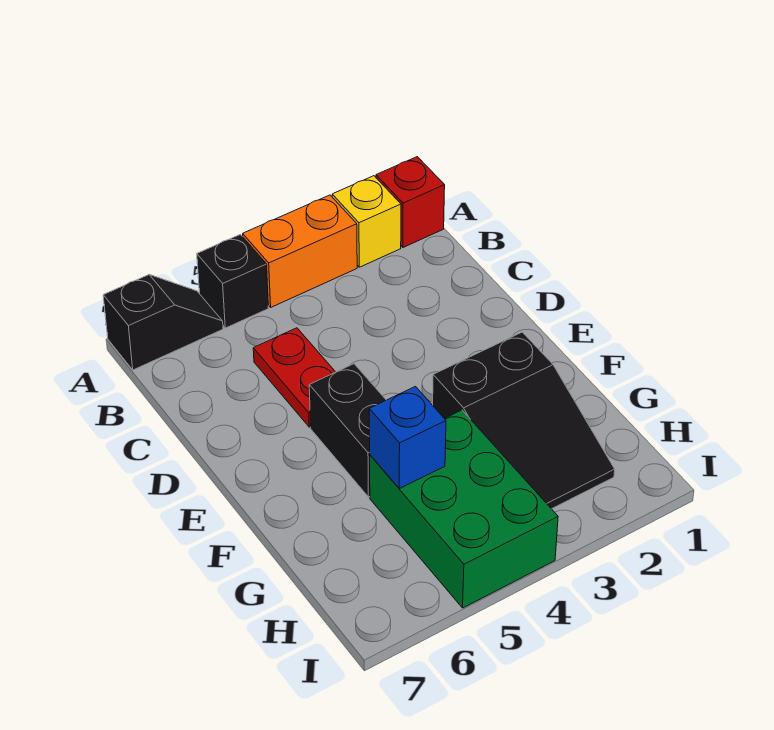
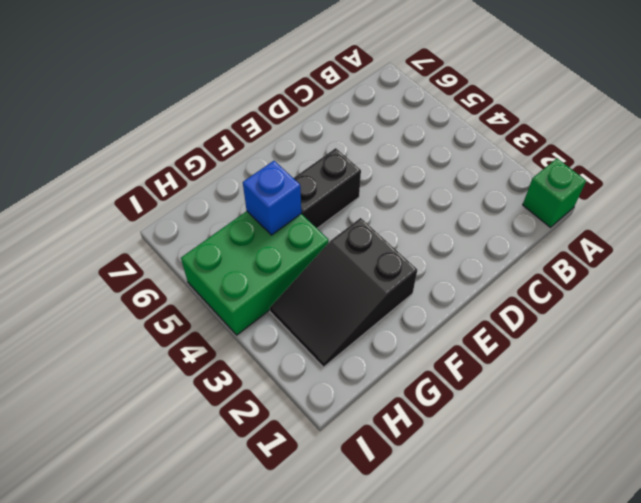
green brick A1 level 1 -> red brick A1 level 1
none -> yellow brick A2 level 1
none -> orange brick A3:A4 level 1

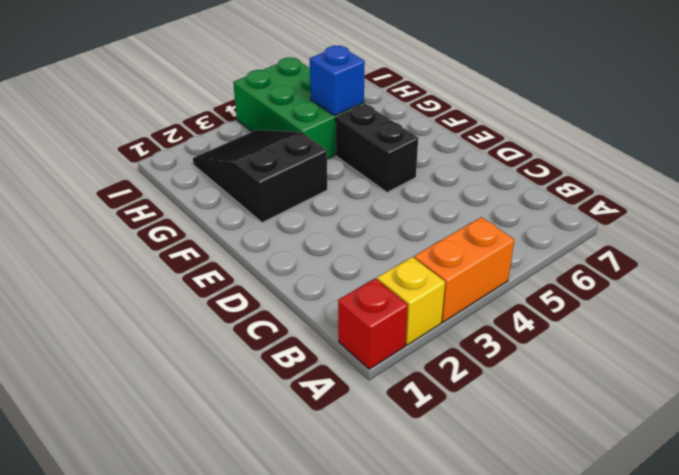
none -> black brick A5 level 1
none -> black slope A6:A7 level 1 top 7

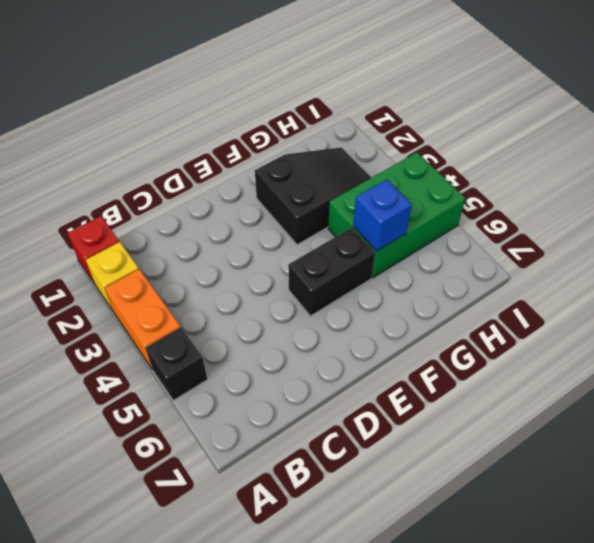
none -> black slope A6:A7 level 1 top 7
none -> red plate C5:D5 level 1

